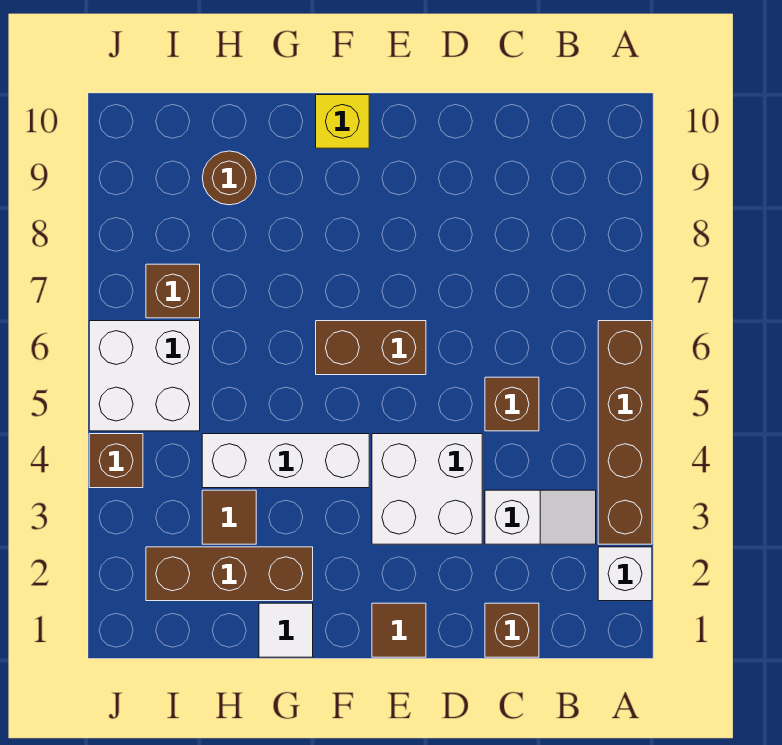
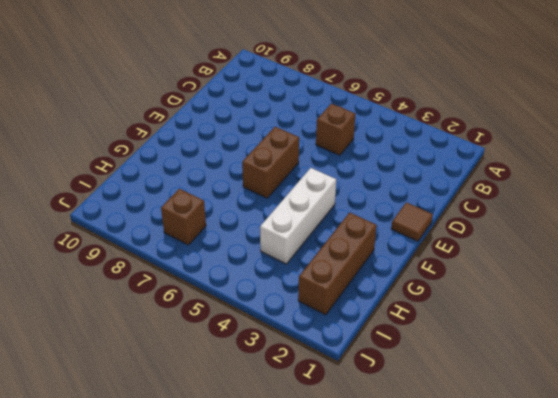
none -> white brick A2 level 1
none -> brown brick A3:A6 level 1
none -> white slope B3:C3 level 1 top C

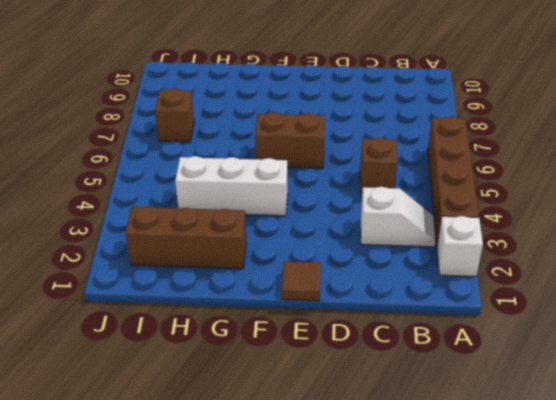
none -> brown brick C1 level 1
none -> white brick D3:E4 level 1
none -> yellow brick F10 level 1

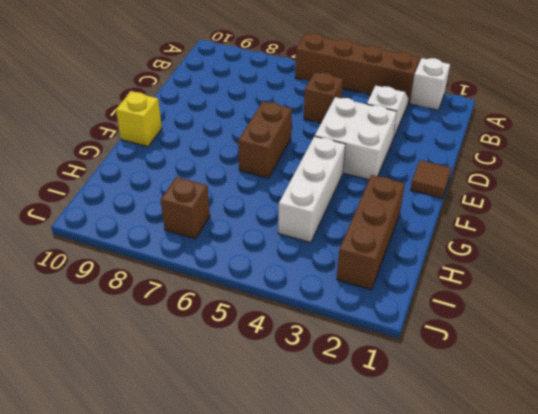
none -> brown brick C1 level 1
none -> white tile G1 level 1
none -> brown tile H3 level 1

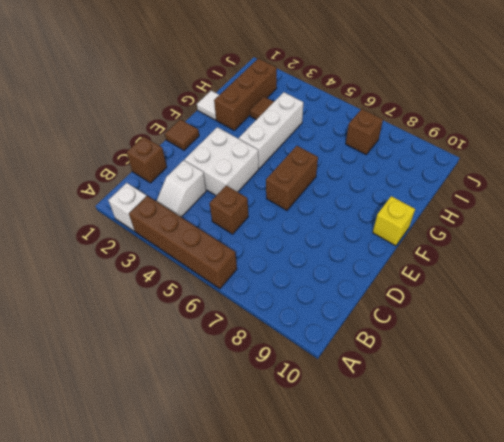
none -> brown round brick H9 level 1
none -> white brick I5:J6 level 1
none -> brown brick J4 level 1

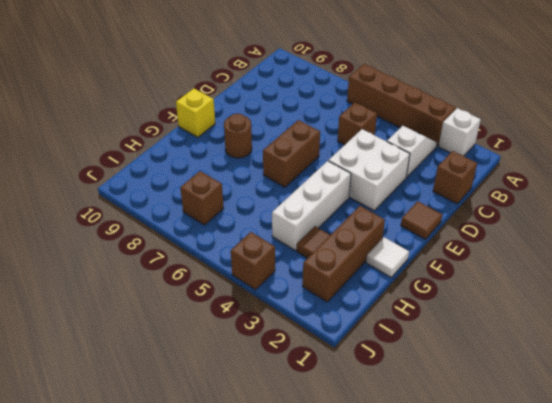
brown round brick F8 level 1 -> brown round brick H9 level 1
none -> white brick I5:J6 level 1

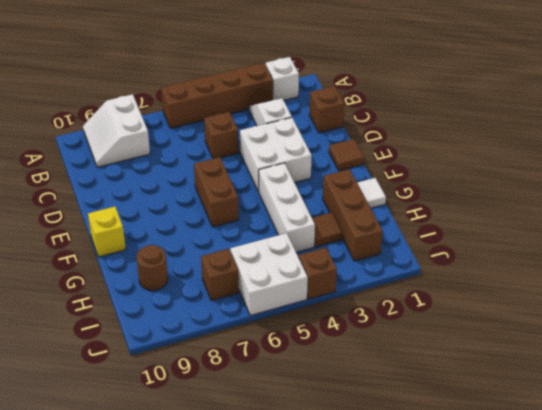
white slope A8:B9 level 1 top 8 -> none

